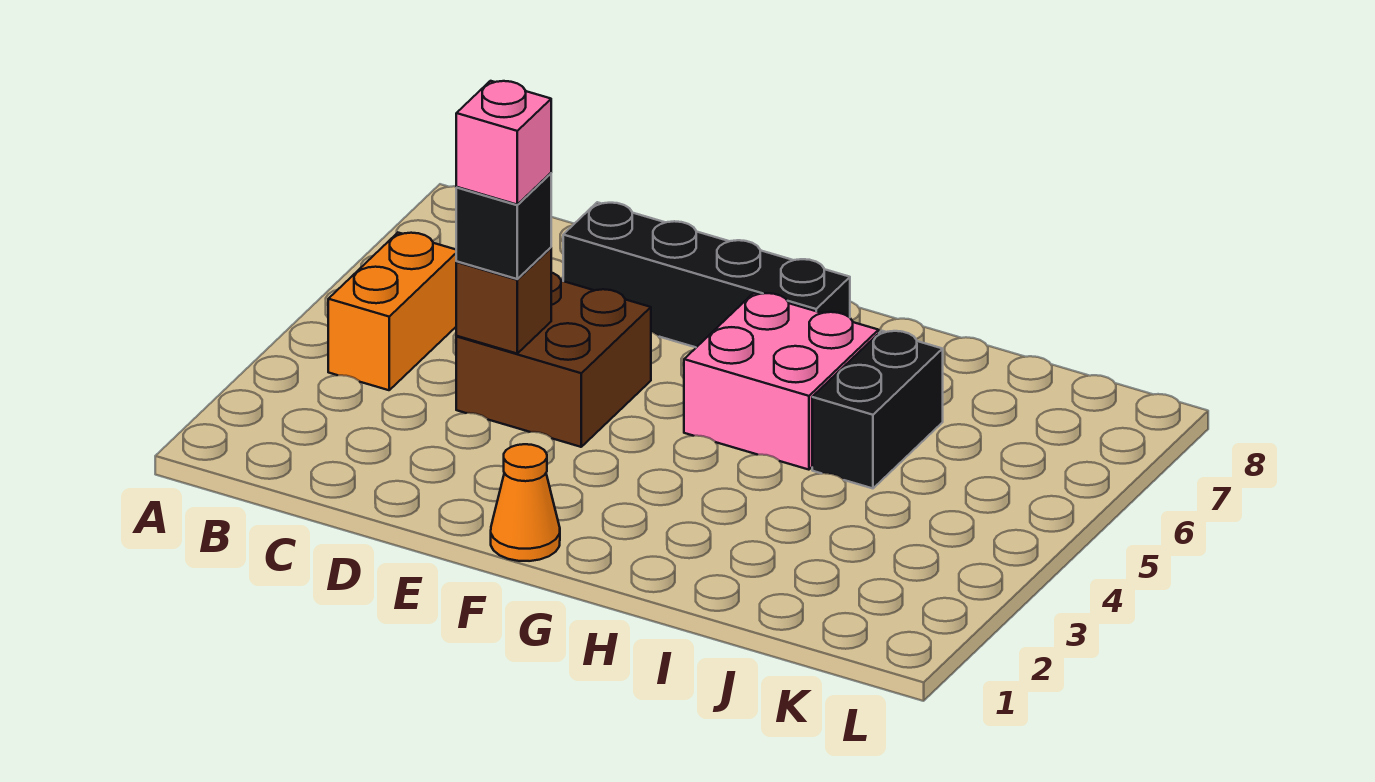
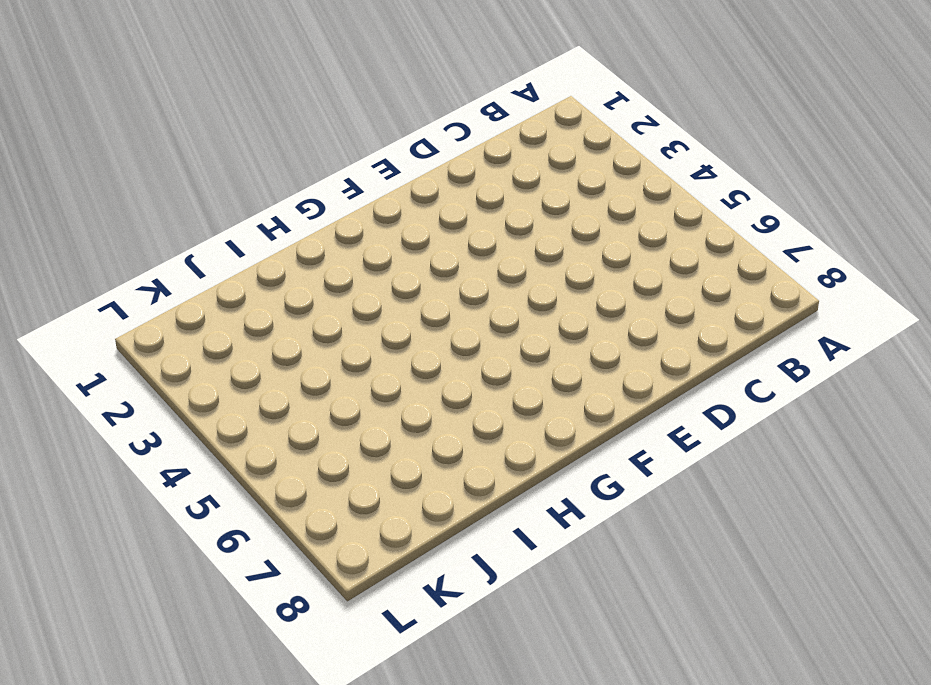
none -> orange brick B4:B5 level 1
none -> brown brick D4:E5 level 1

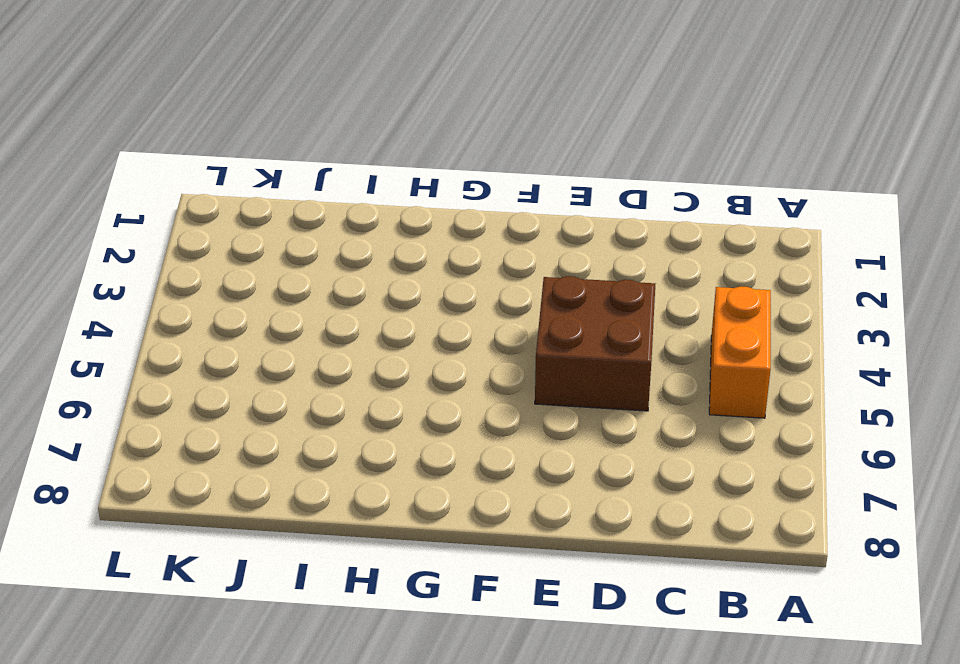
none -> black brick D7:G7 level 1
none -> orange cone F1 level 1

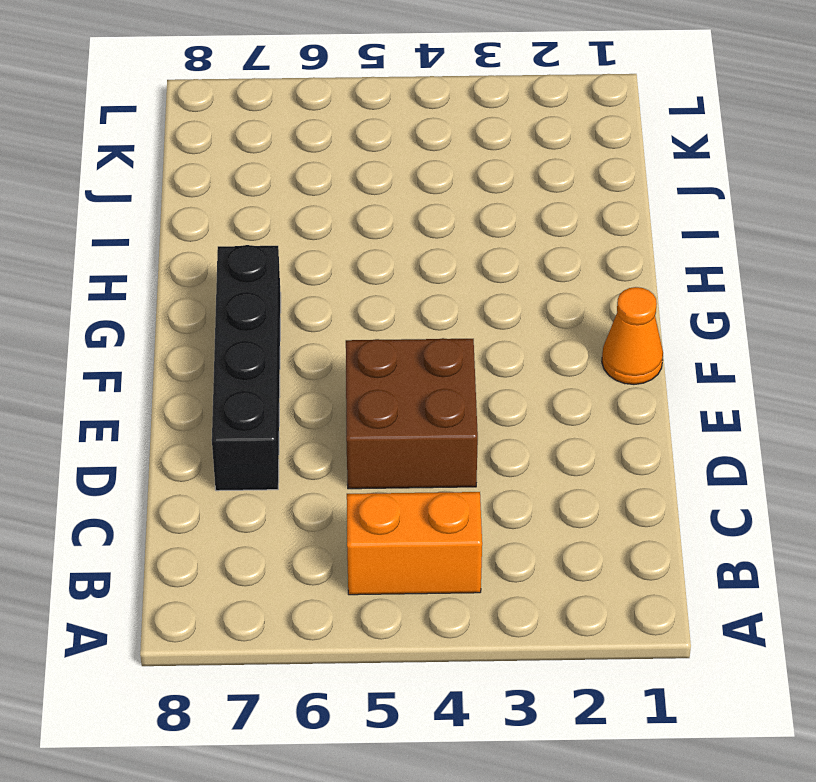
none -> pink brick G5:H6 level 1
none -> black brick I5:I6 level 1

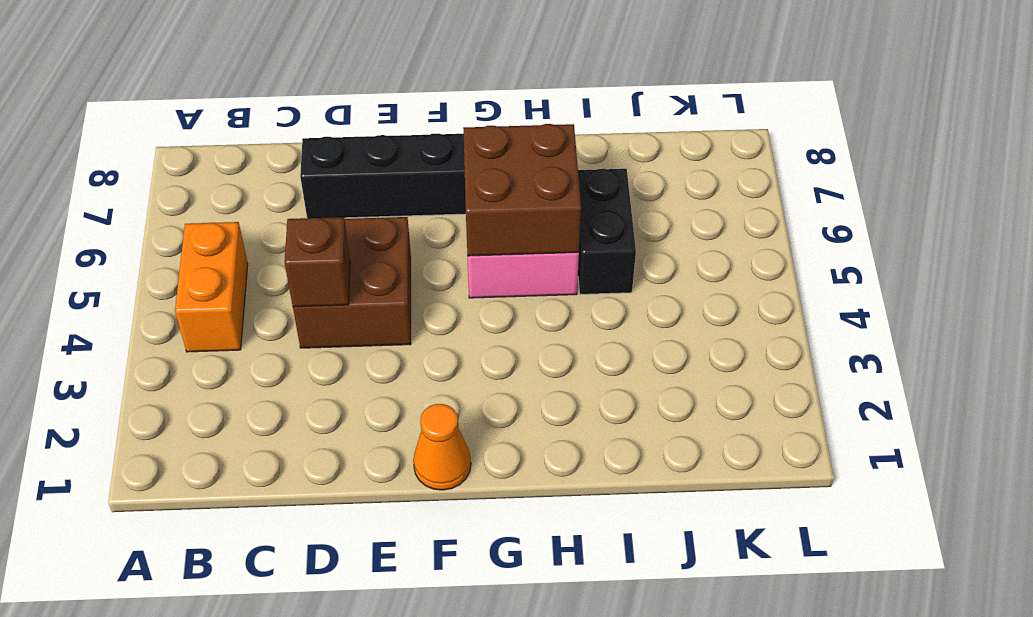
brown brick G5:H6 level 2 -> none
none -> black brick D4 level 3
none -> pink brick D4 level 4

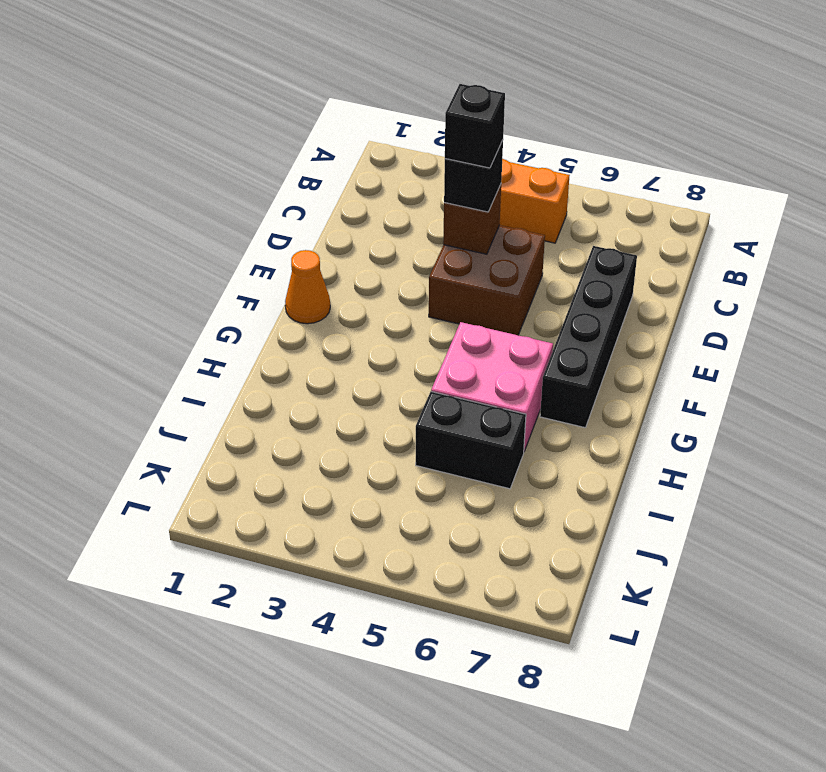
black brick D4 level 4 -> pink brick D4 level 4

